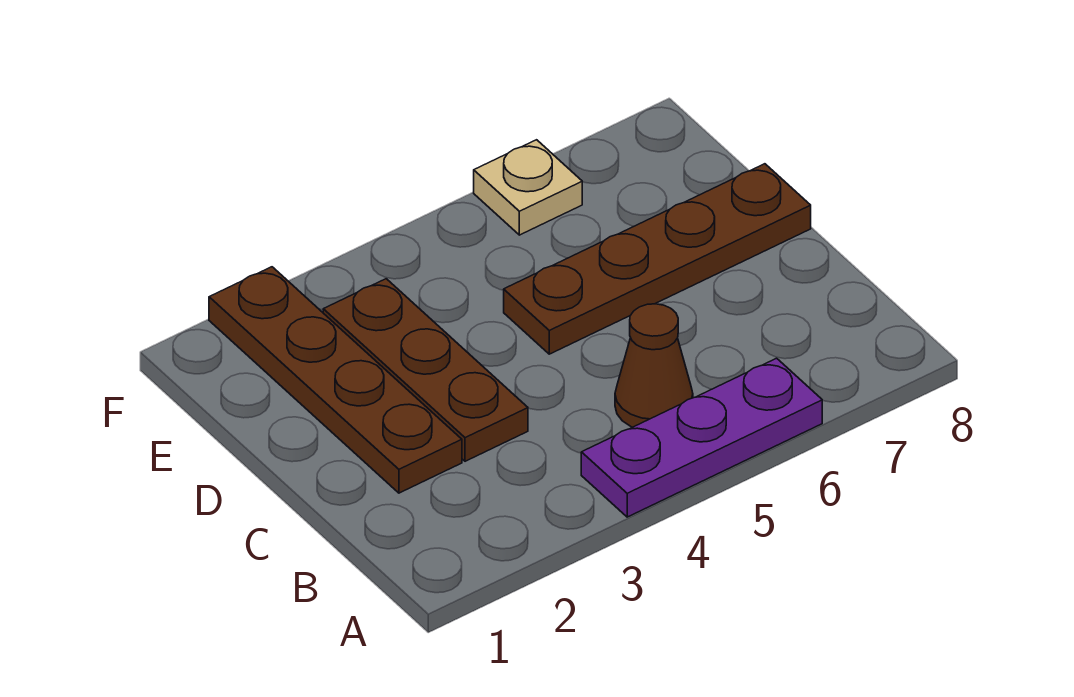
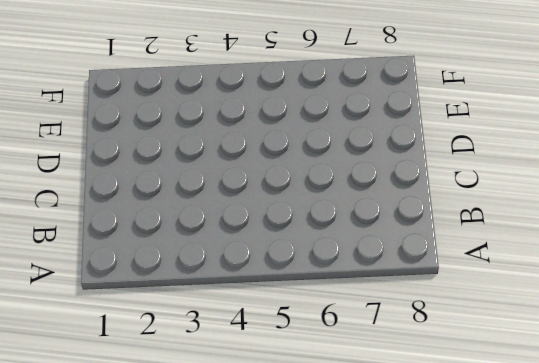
none -> purple plate A4:A6 level 1
none -> brown cone B5 level 1

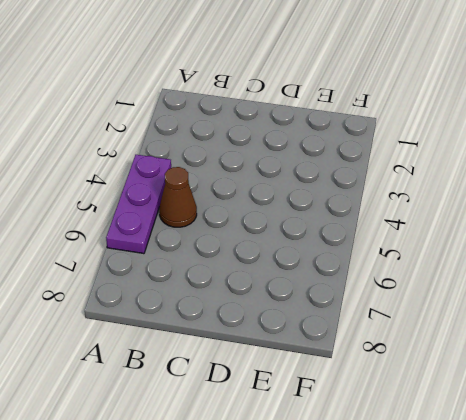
none -> brown plate C2:F2 level 1
none -> brown plate C3:E3 level 1

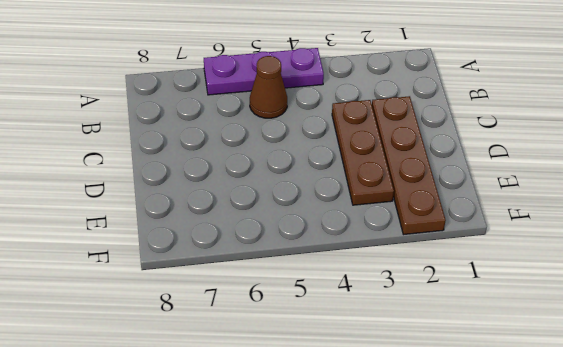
none -> brown plate D5:D8 level 1
none -> tan plate F6 level 1

